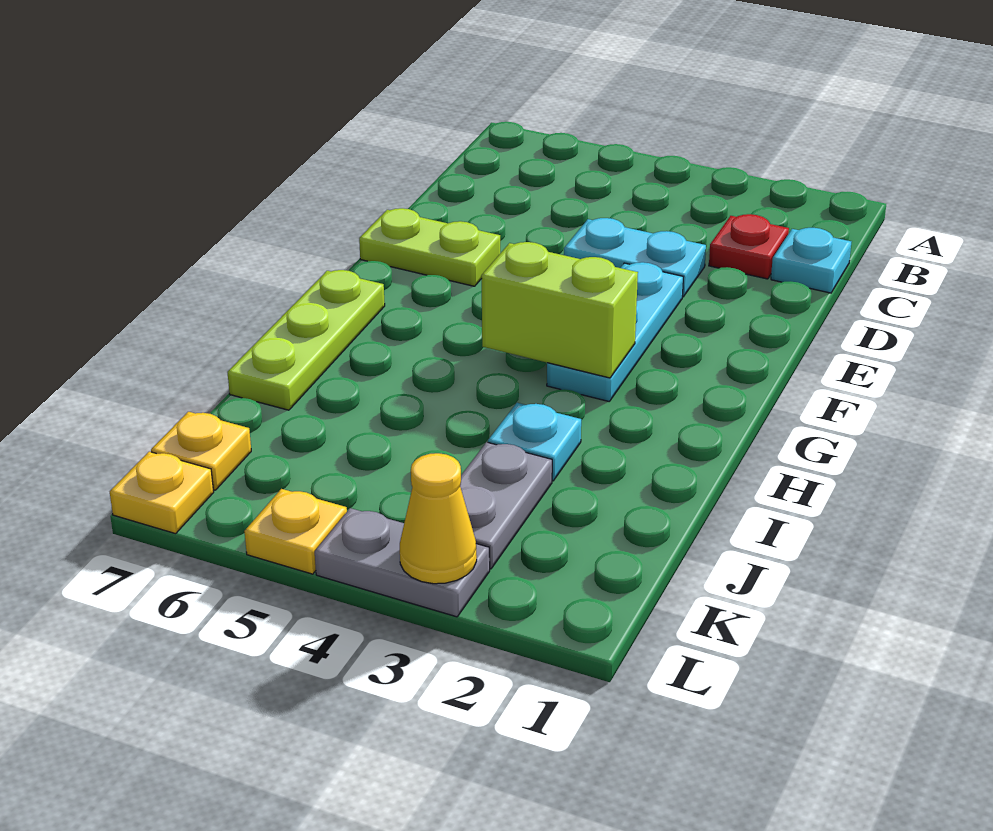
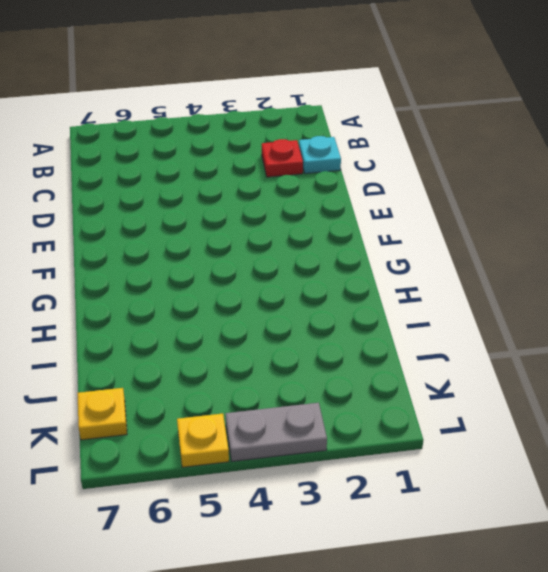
none -> cyan plate D3:D4 level 1
none -> cyan plate E3:G3 level 1
none -> lime plate E6:E7 level 1

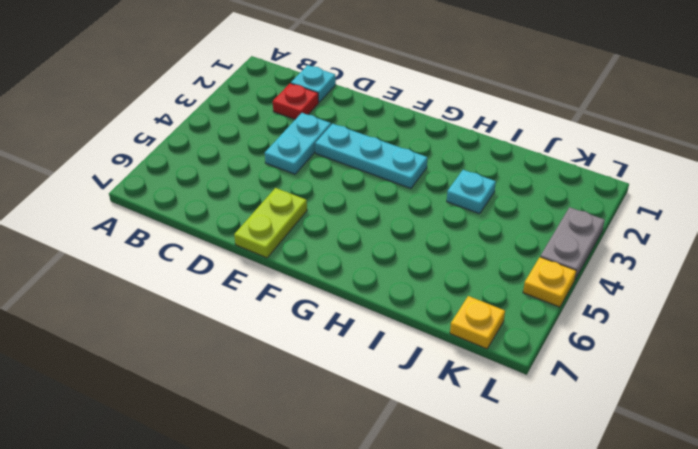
none -> lime plate G7:I7 level 1
none -> grey plate J3:K3 level 1
none -> yellow plate L7 level 1

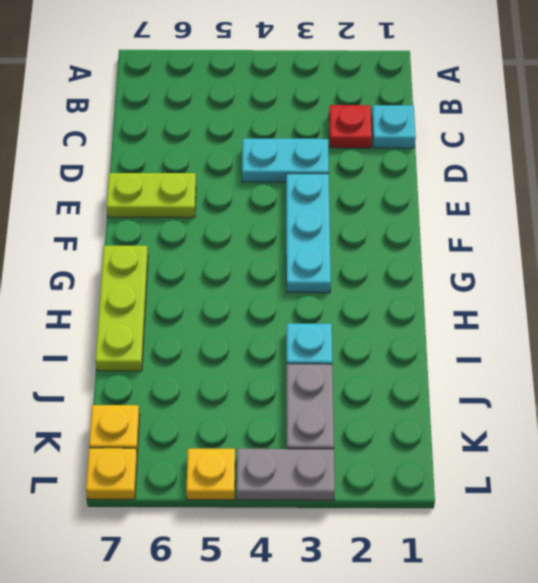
none -> lime brick G3:G4 level 2
none -> yellow cone L3 level 2

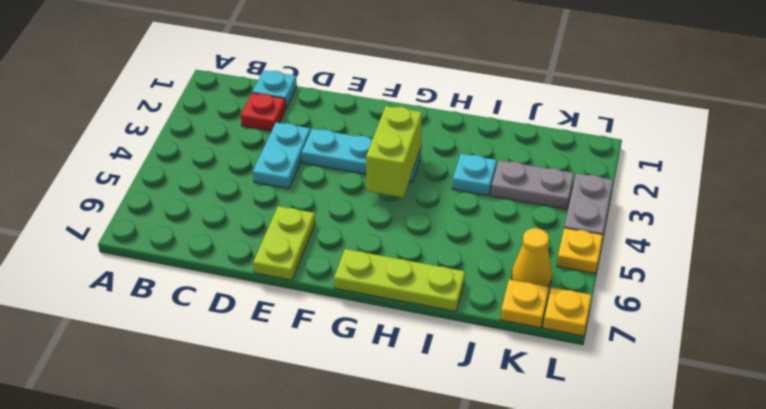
yellow cone K6 level 1 -> yellow cone L3 level 2

